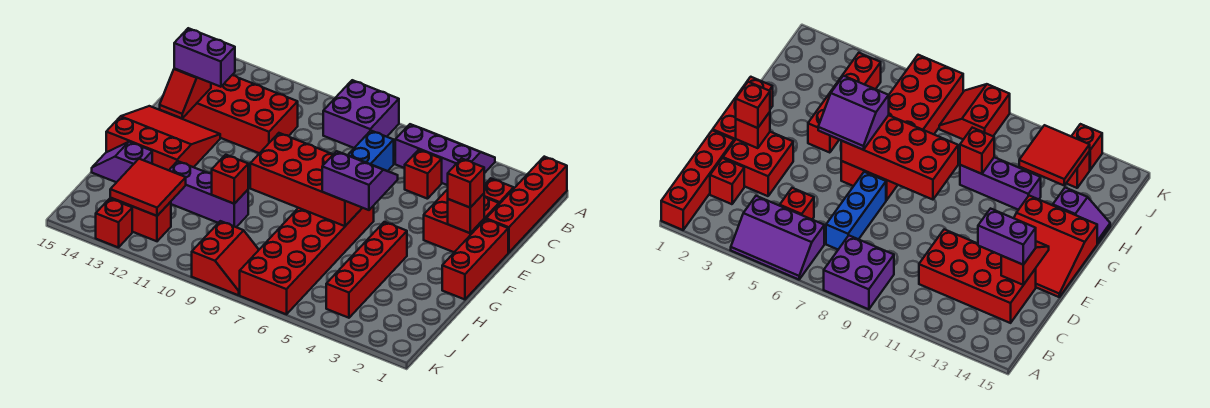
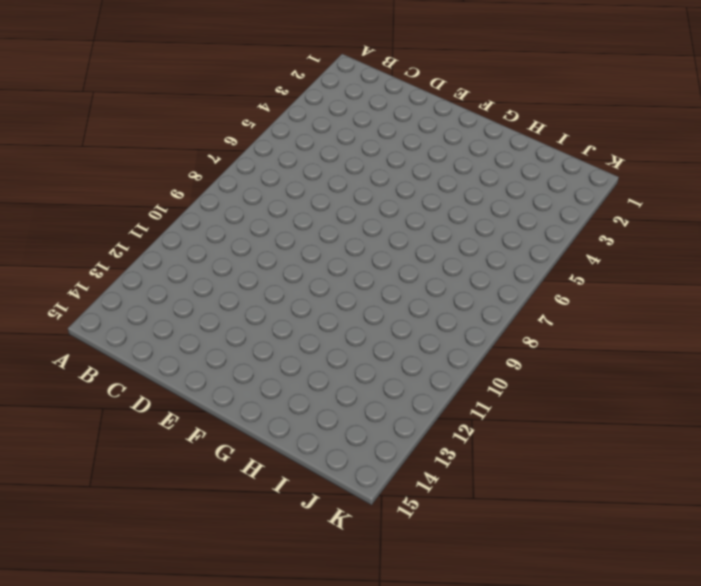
none -> red brick A1:D1 level 1
none -> purple slope A4:B6 level 1 top B
none -> purple brick A8:B9 level 1

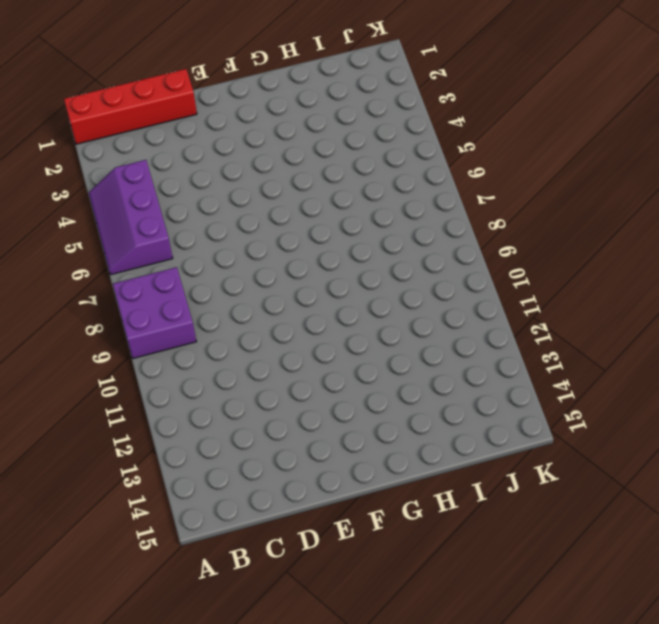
none -> red brick C2 level 1
none -> red brick C5 level 1
none -> blue brick C7:E7 level 1

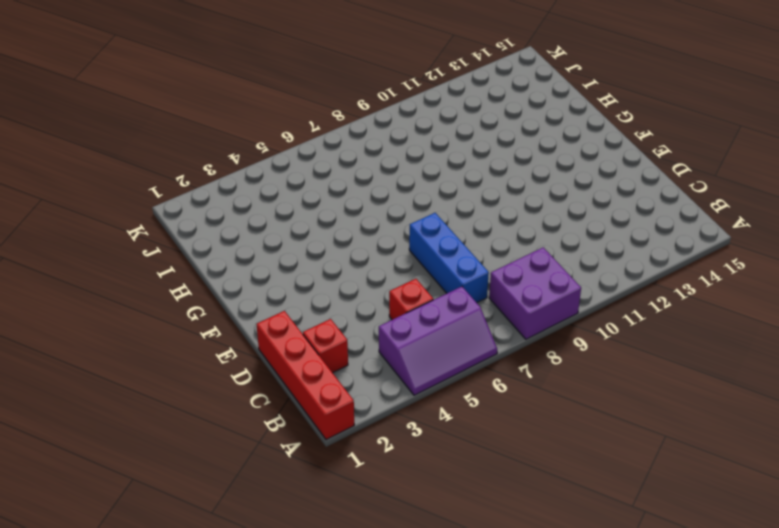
none -> red brick C11:D14 level 1
none -> red brick D2:E3 level 1
none -> red brick E1:G1 level 1

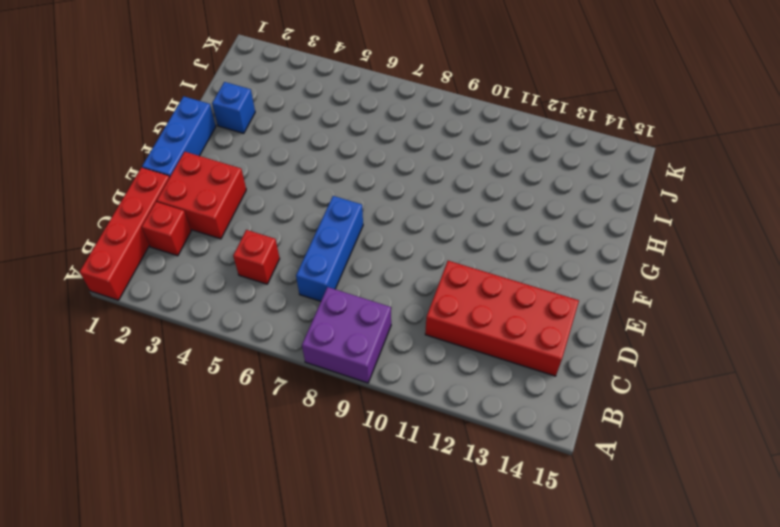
blue brick E1:G1 level 1 -> red brick E1:G1 level 1
blue brick H2 level 1 -> none
none -> purple slope A4:B6 level 1 top B
none -> red slope E13:G15 level 1 top G
none -> red brick F6:K7 level 1

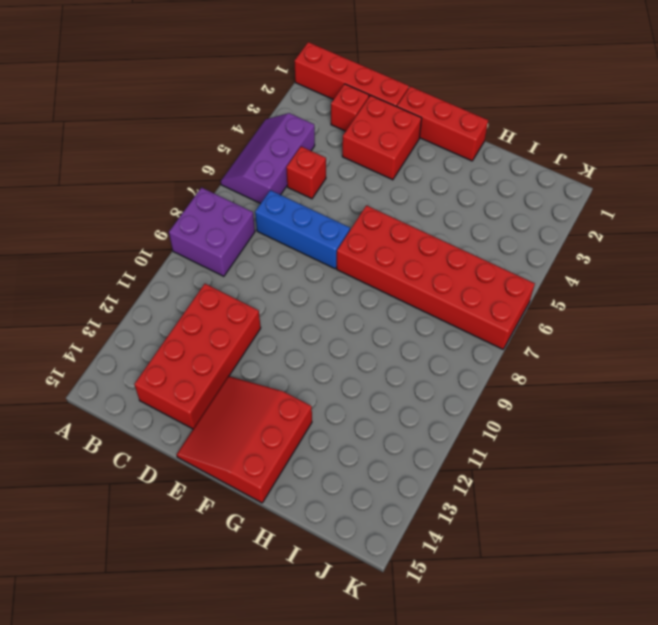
none -> red brick G4:J4 level 1
none -> purple brick H10:H12 level 1
none -> purple slope H14:H15 level 1 top 14

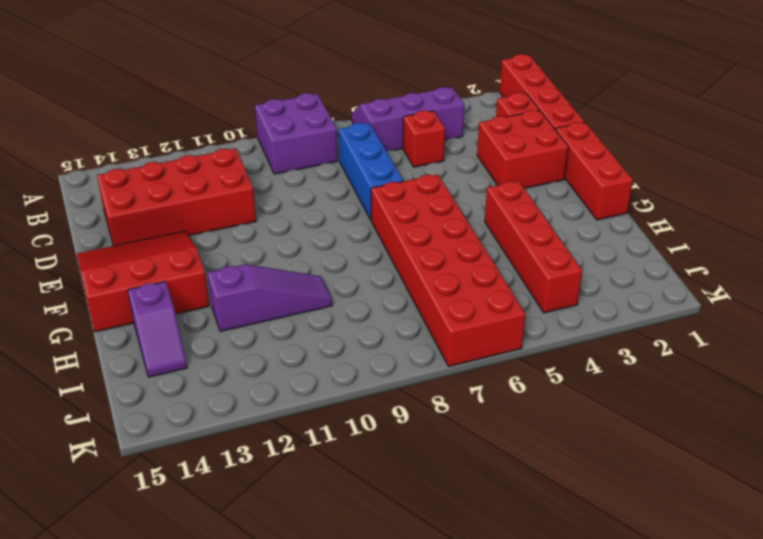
purple slope H10:H12 level 1 top 12 -> purple brick H10:H12 level 1
purple slope H14:I14 level 1 top H -> purple slope H14:H15 level 1 top 14
none -> red slope J8:K9 level 1 top 9
none -> red brick J12:J13 level 1
none -> red brick K13 level 1

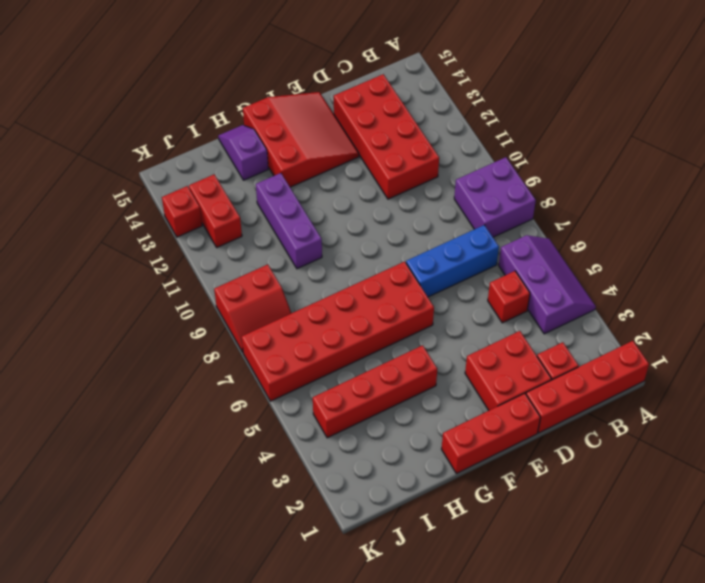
none -> red slope D14:E14 level 2 top D
none -> red brick E2 level 2
none -> red brick F6:G9 level 2

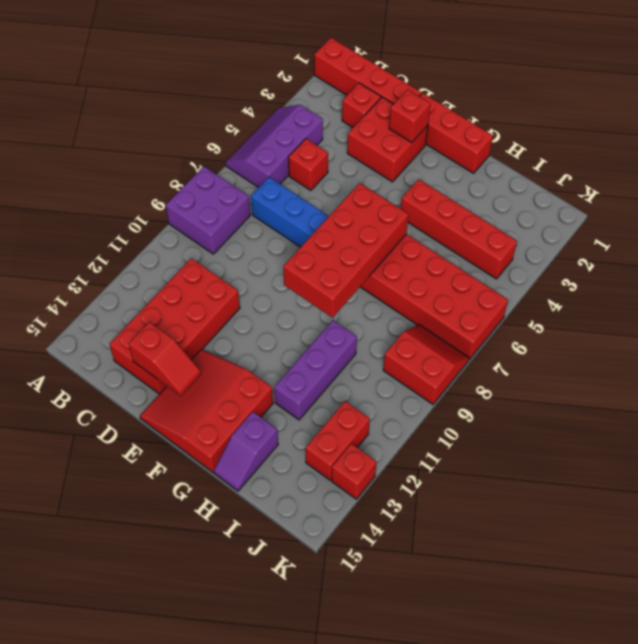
none -> red brick H10 level 2
none -> red tile I12:J13 level 2
none -> purple brick D13:D14 level 3

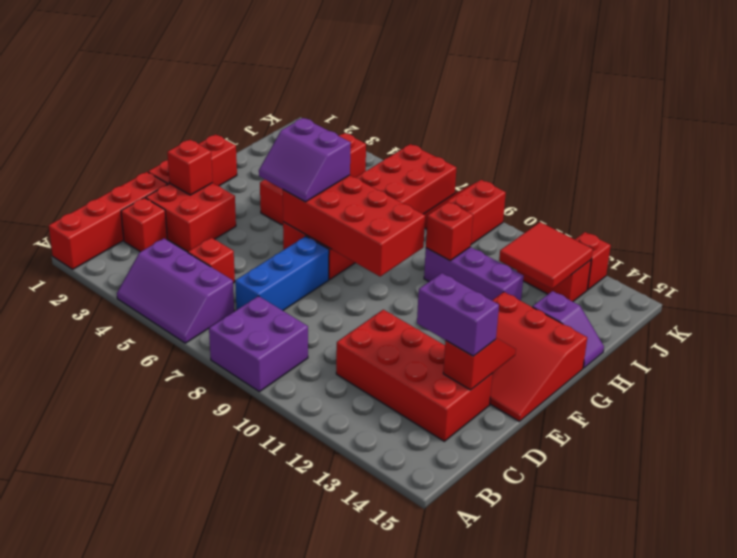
none -> red brick E2 level 3

